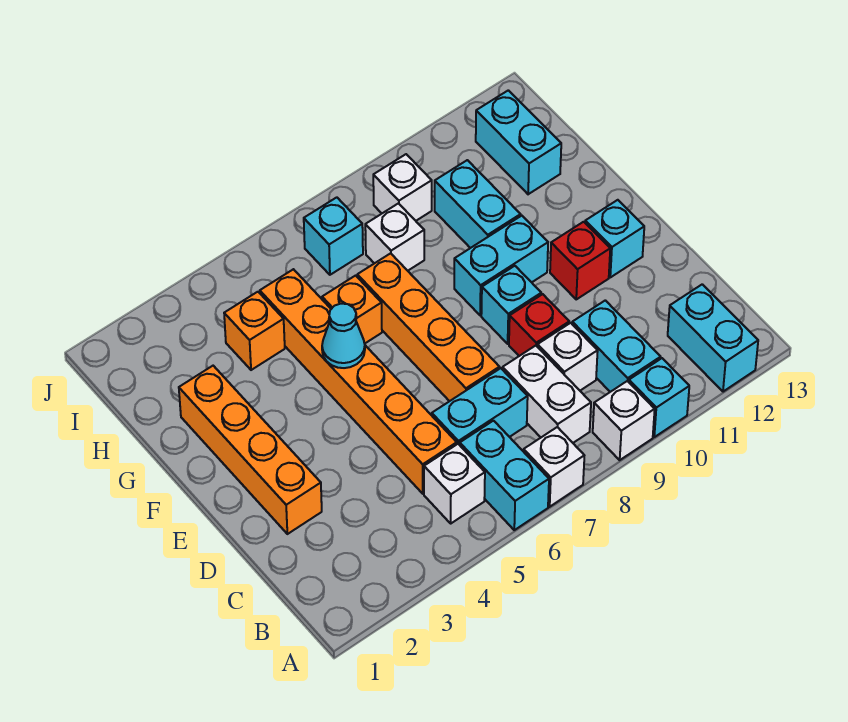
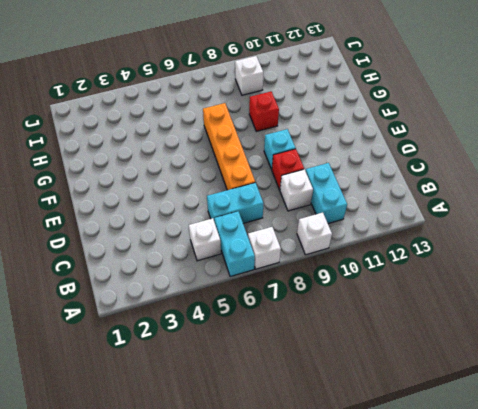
red brick G9 level 1 -> red brick E11 level 1
none -> cyan brick A10 level 1
none -> cyan brick A12:B12 level 1
none -> white brick B8:C8 level 1

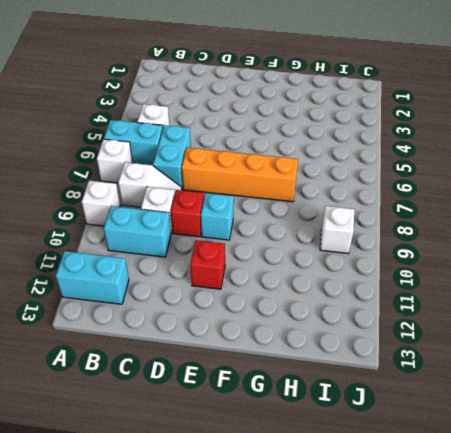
white slope B8:C8 level 1 top B -> white brick B8:C8 level 1
none -> cyan brick A10 level 1
none -> orange brick C5:H5 level 1
none -> orange brick D2:G2 level 1

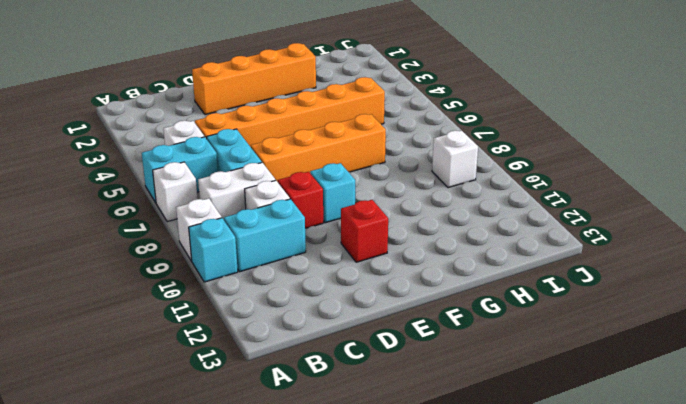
none -> cyan brick A12:B12 level 1
none -> cyan brick E12 level 1
none -> cyan brick F9:F10 level 1

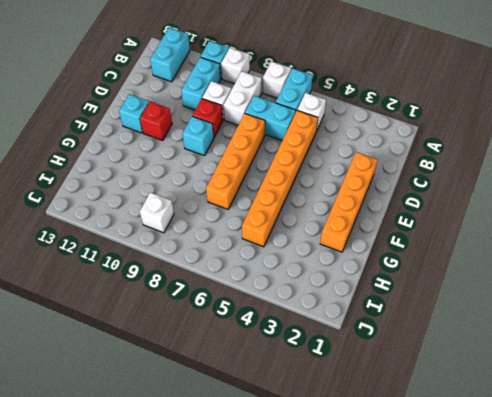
none -> cyan brick F9:F10 level 1
none -> orange brick G6 level 1
none -> cyan brick G10:H10 level 1

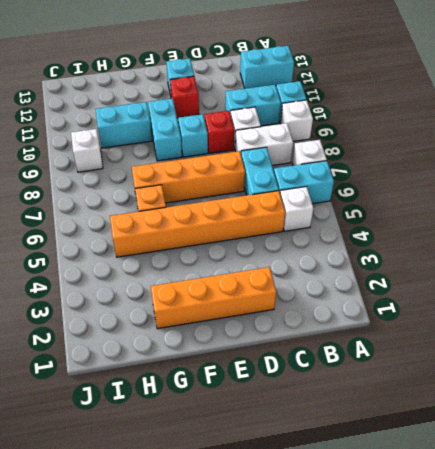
none -> orange brick H4 level 1
none -> white brick H8 level 1
none -> cyan brick H12:I12 level 1

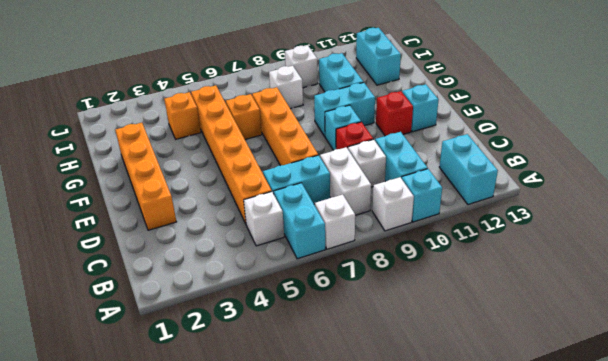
none -> cyan brick I7 level 1
none -> cyan cone F5 level 2

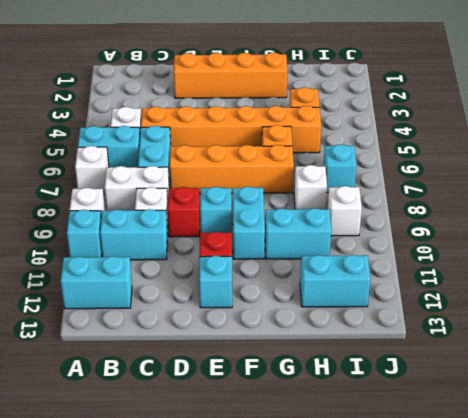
none -> cyan cone F5 level 2

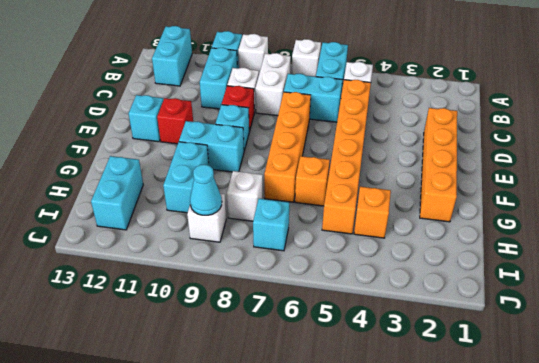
cyan cone I9 level 2 -> cyan cone F5 level 2

